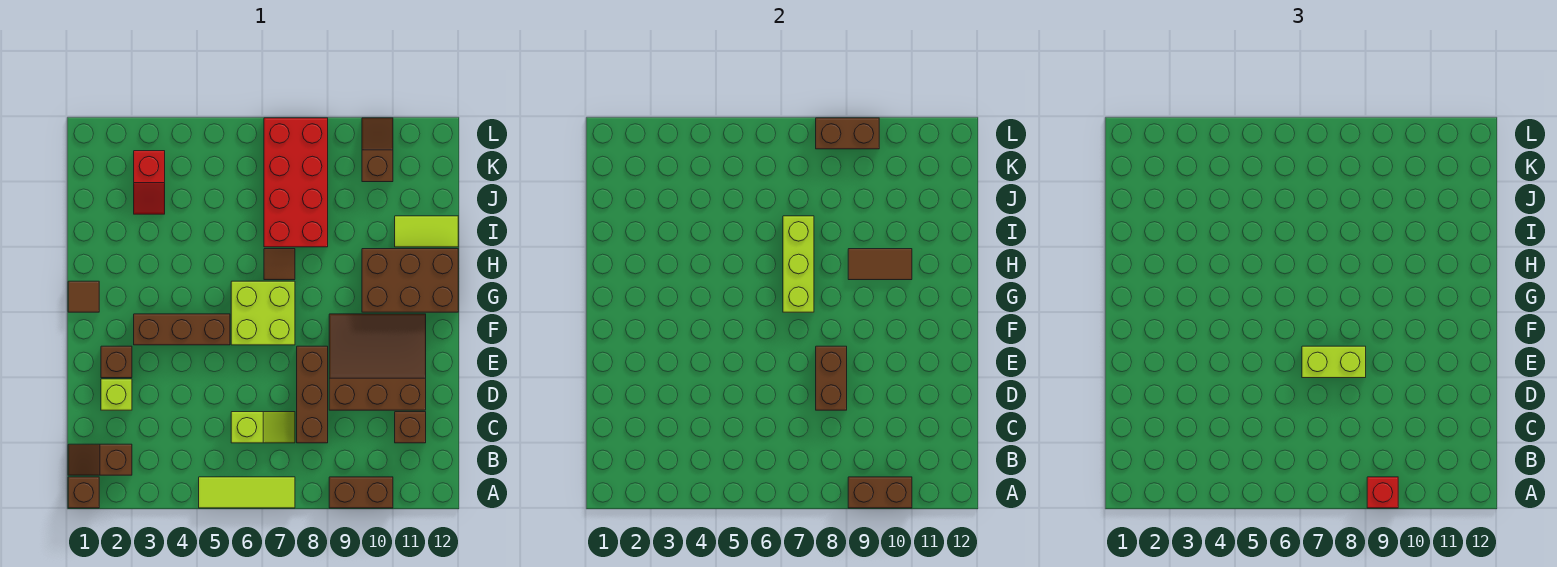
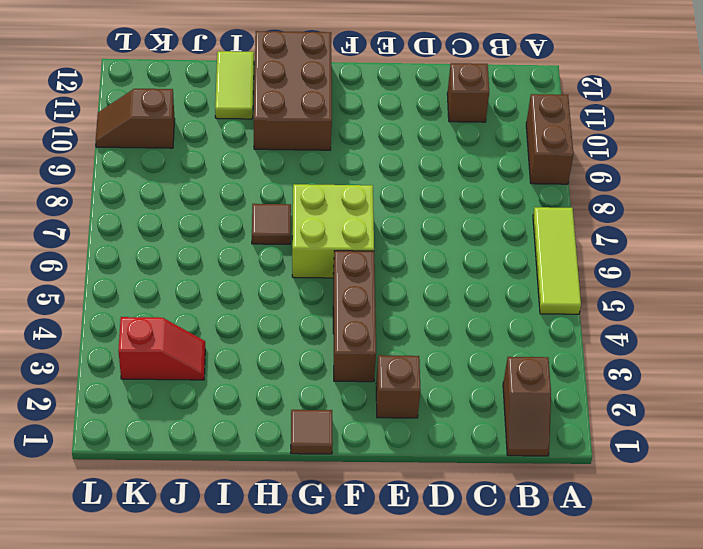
none -> brown brick A1 level 1
none -> lime slope C6:C7 level 1 top 6
none -> brown brick C8:E8 level 1

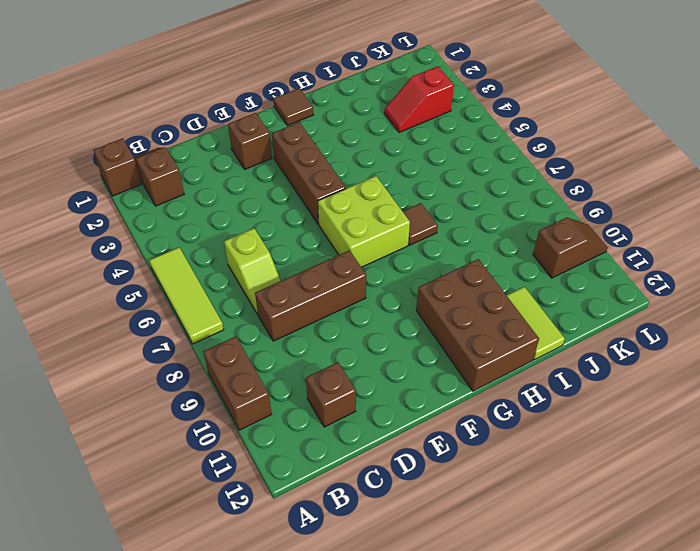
none -> lime brick D2 level 1
none -> brown slope D9:F11 level 1 top D
none -> red brick I7:L8 level 1

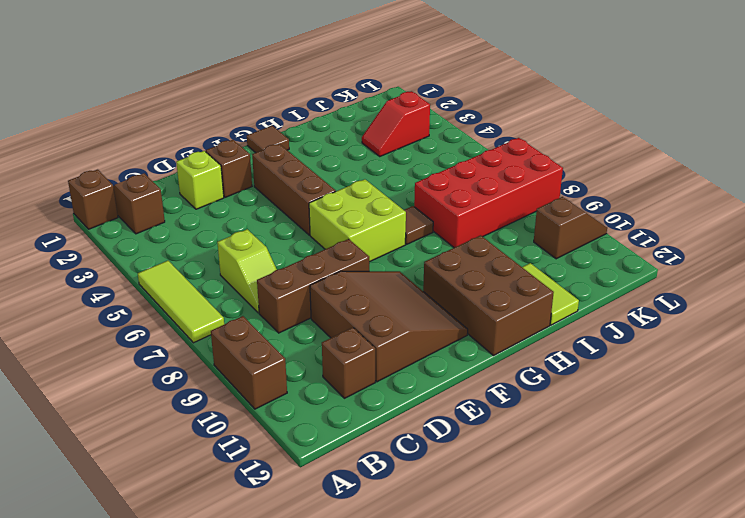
none -> brown brick A9:A10 level 2
none -> brown brick D8:E8 level 2
none -> lime brick G7:I7 level 2

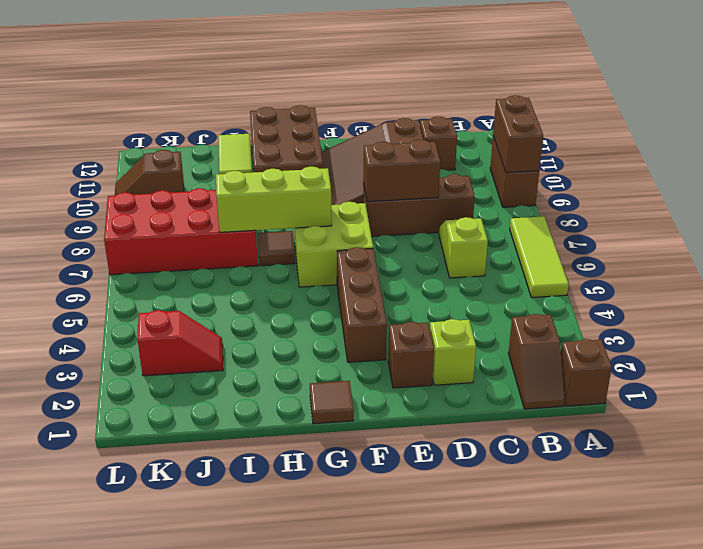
none -> brown tile H9:H10 level 2
none -> brown brick L8:L9 level 2
none -> red brick A9 level 3

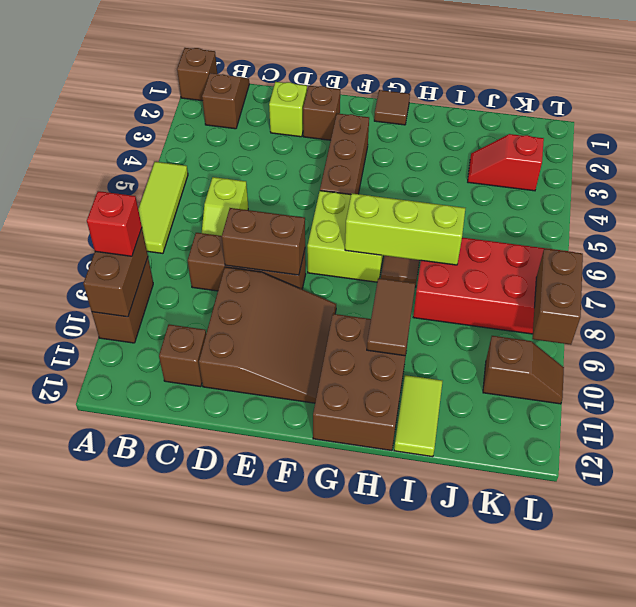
none -> lime brick E7:E8 level 3

